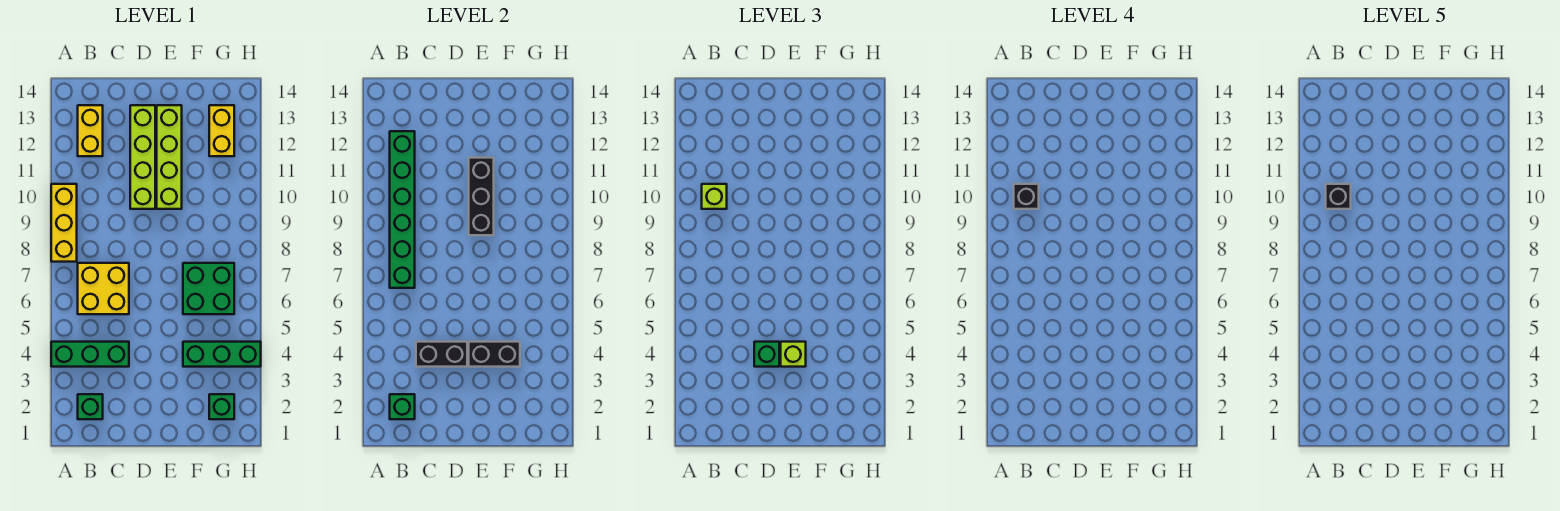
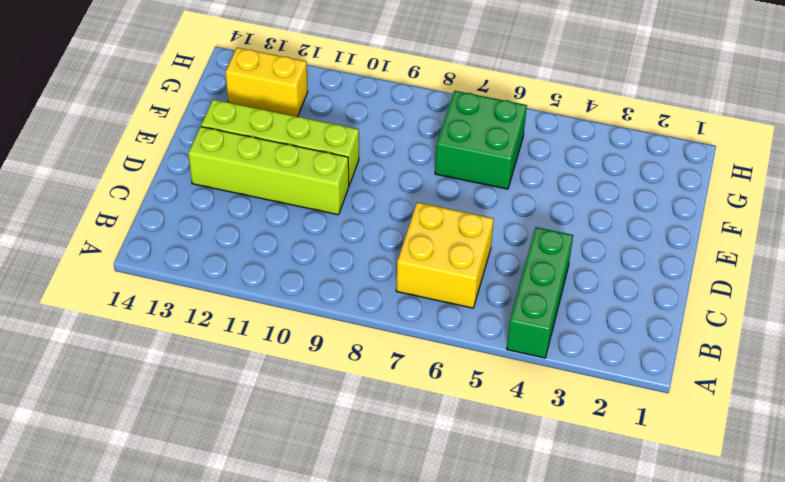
none -> yellow brick A8:A10 level 1
none -> green brick B2 level 1
none -> yellow brick B12:B13 level 1

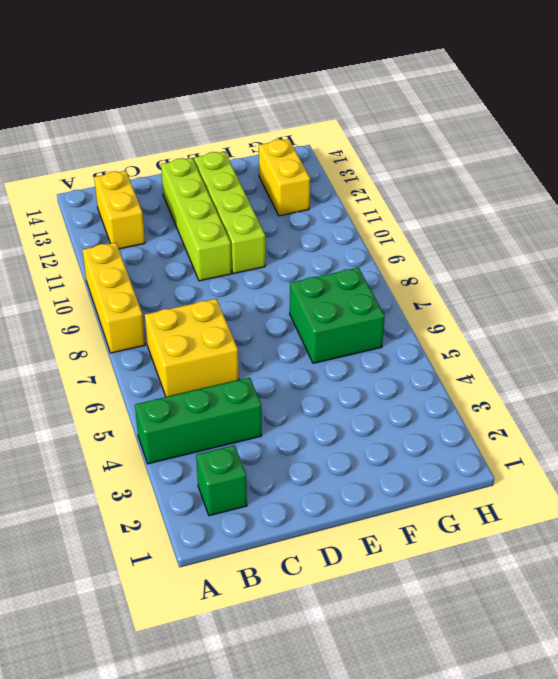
none -> green brick F4:H4 level 1
none -> green brick G2 level 1
none -> green brick B2 level 2

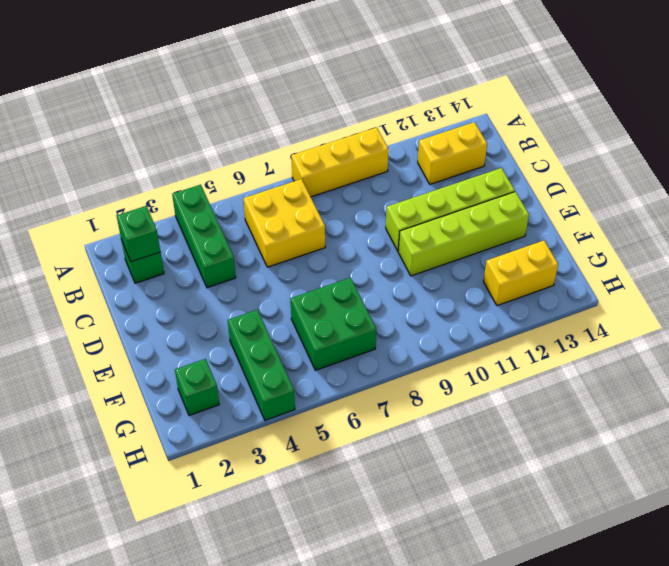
none -> green brick B7:B12 level 2
none -> black brick C4:D4 level 2
none -> black brick E4:F4 level 2

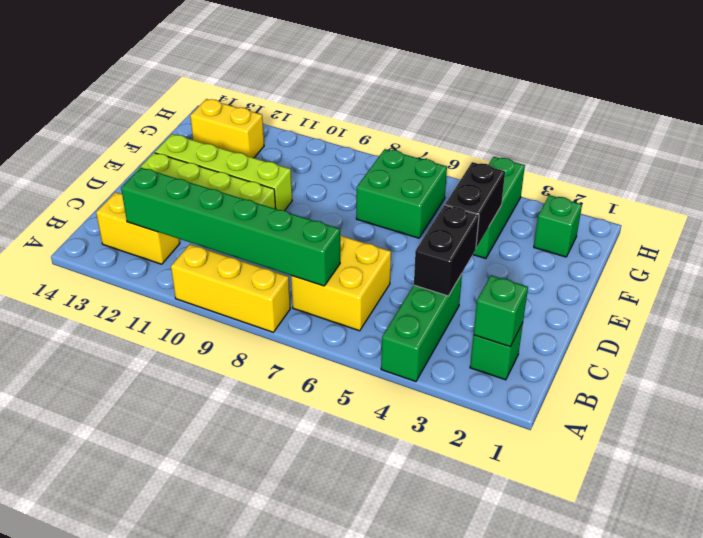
none -> black brick E9:E11 level 2
none -> lime brick B10 level 3
none -> green brick D4 level 3

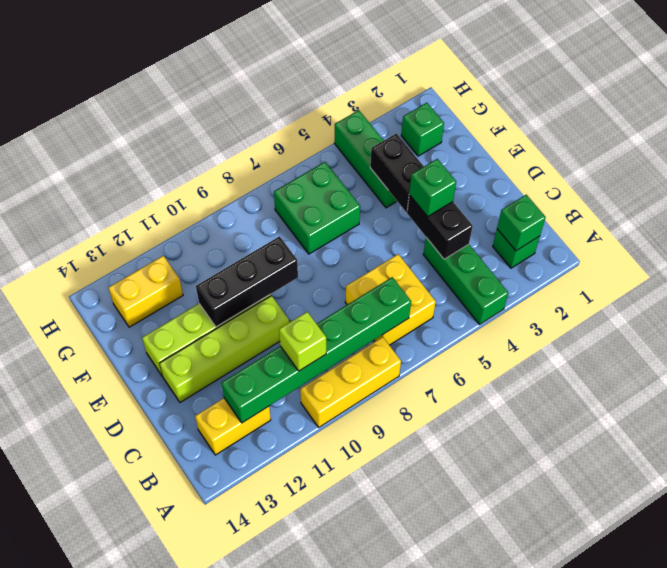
none -> lime brick E4 level 3
none -> black brick B10 level 4
none -> black brick B10 level 5

